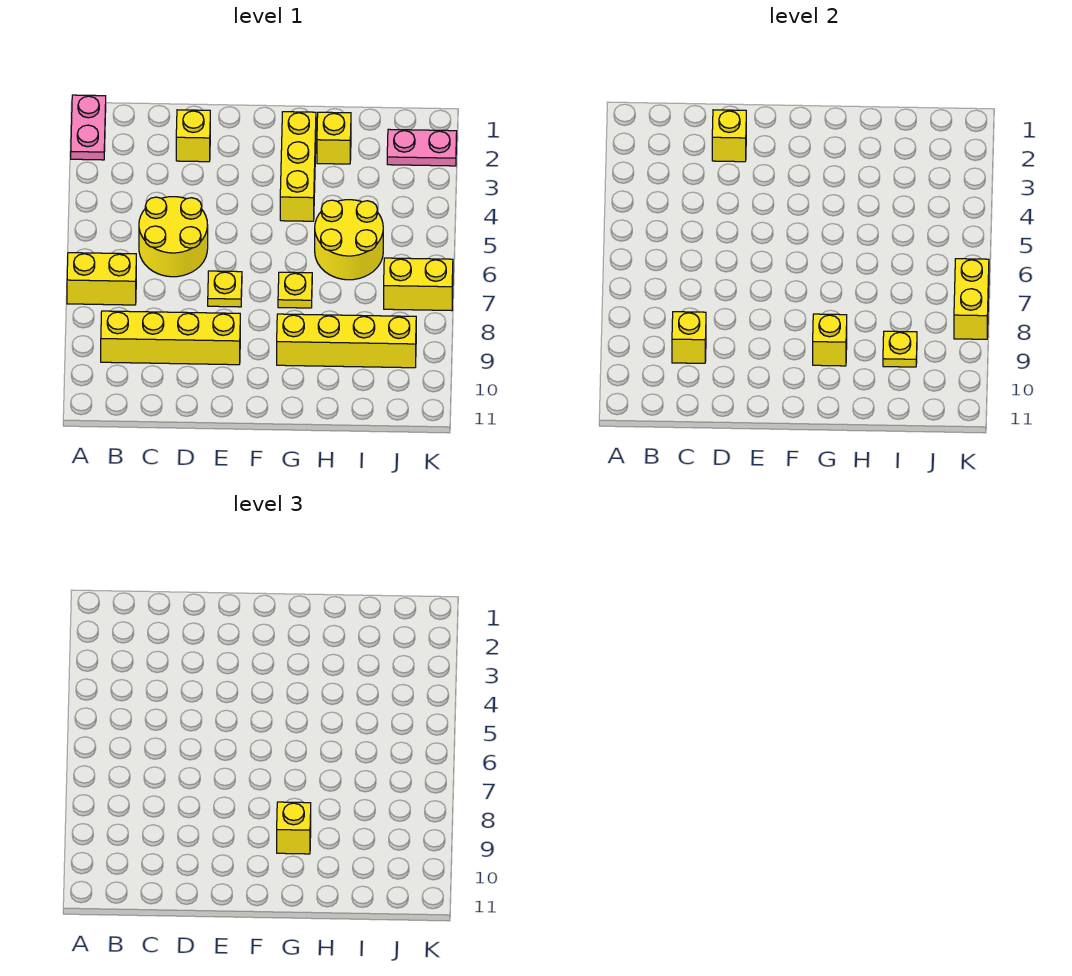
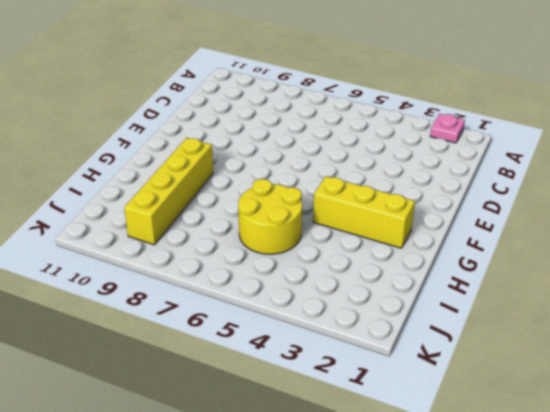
pink plate A2 level 1 -> pink plate A1:A2 level 1
none -> yellow brick A7:B7 level 1
none -> yellow brick B9:E9 level 1
none -> yellow round brick C5:D6 level 1

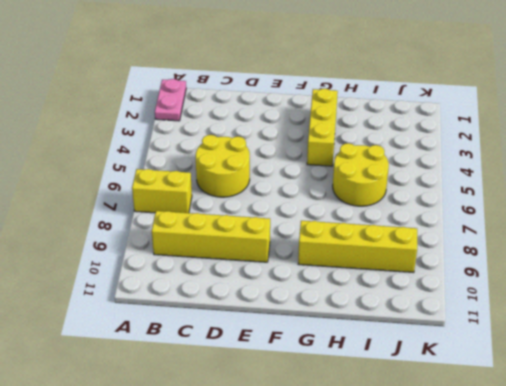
none -> yellow brick D2 level 1
none -> yellow plate E7 level 1
none -> yellow plate G7 level 1

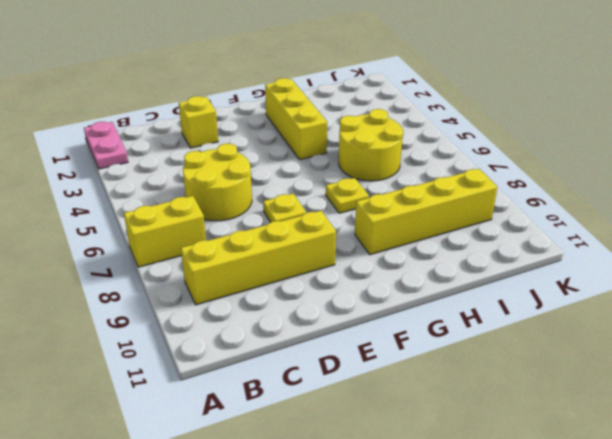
none -> yellow brick H2 level 1
none -> pink plate J2:K2 level 1
none -> yellow brick J7:K7 level 1

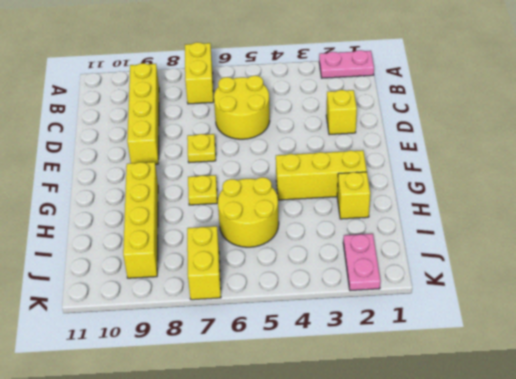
none -> yellow brick C9 level 2
none -> yellow brick D2 level 2
none -> yellow brick G9 level 2

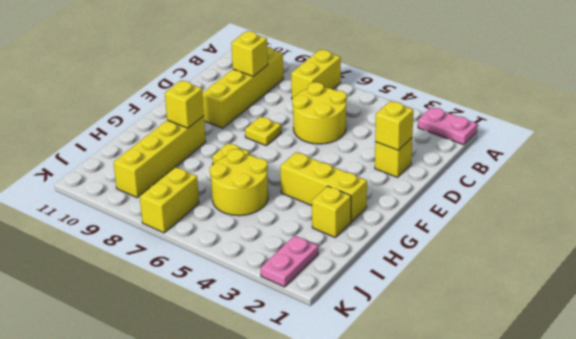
none -> yellow plate I9 level 2
none -> yellow brick K7:K8 level 2
none -> yellow brick G9 level 3

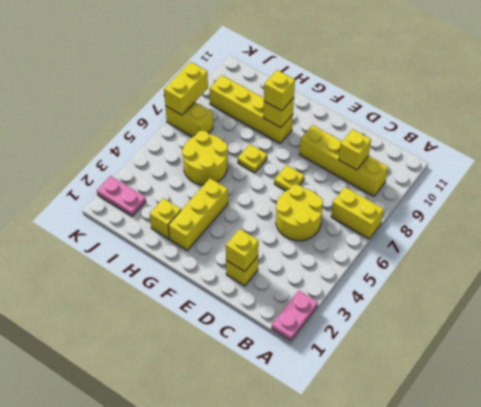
none -> yellow plate I9 level 2

